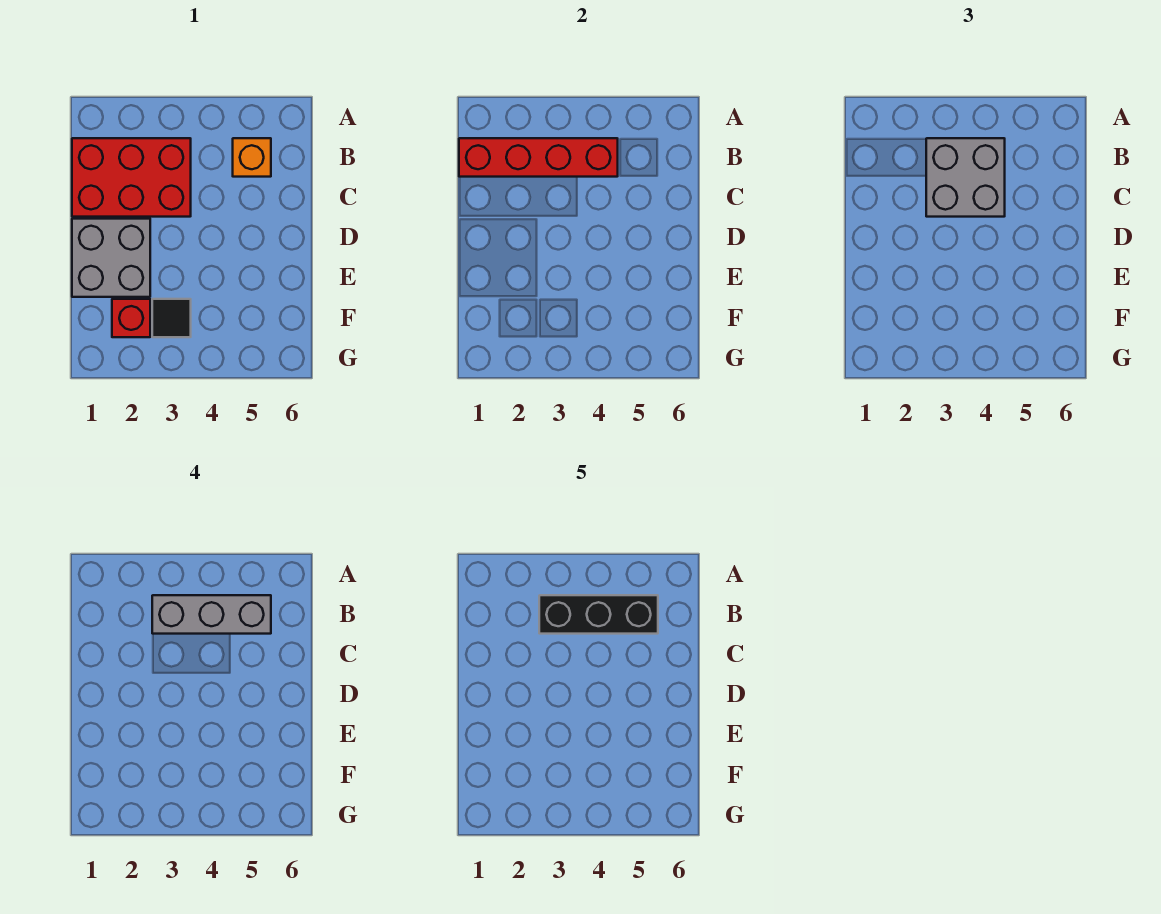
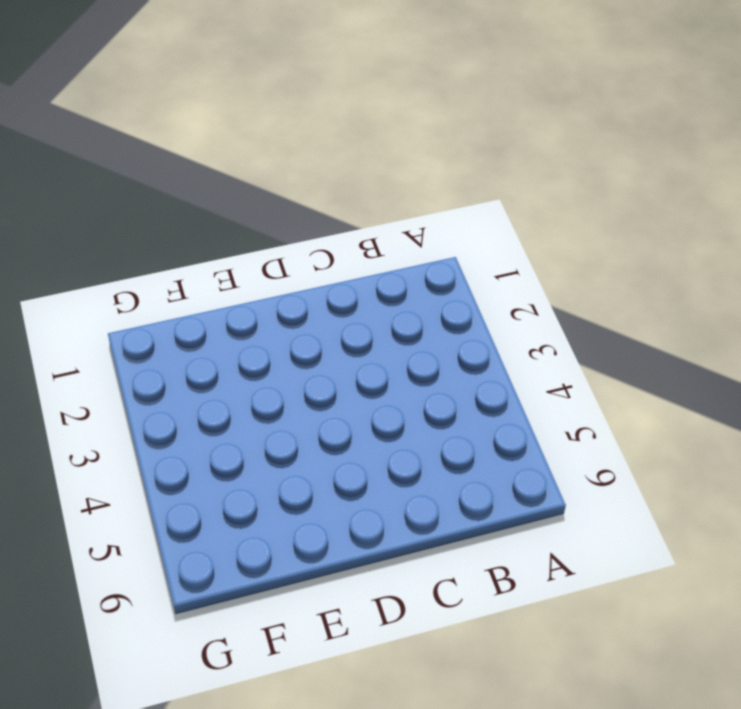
none -> red brick B1:C3 level 1
none -> orange brick B5 level 1

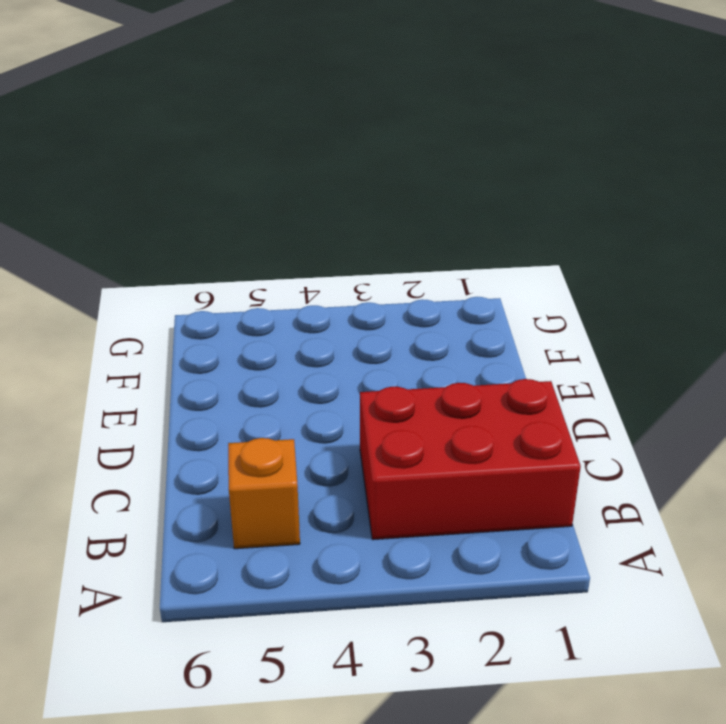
none -> grey brick D1:E2 level 1
none -> red brick F2 level 1

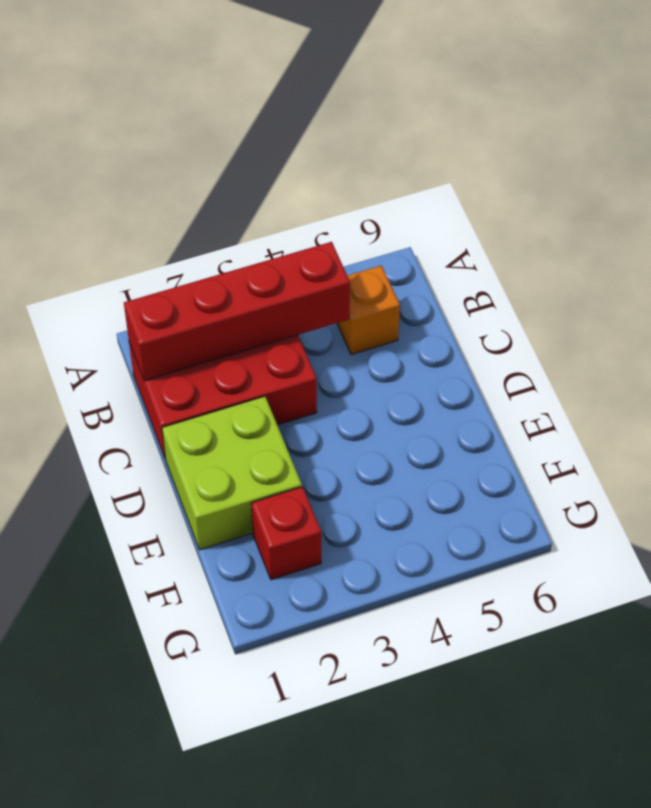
lime brick D1:E2 level 1 -> grey brick D1:E2 level 1
none -> black tile F3 level 1
none -> grey brick B3:C4 level 3

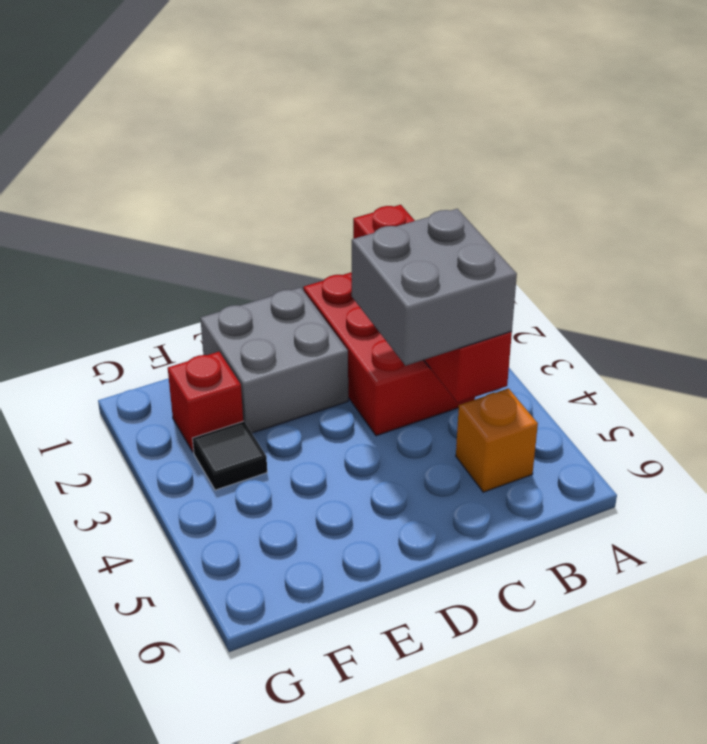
none -> grey brick B3:B5 level 4
none -> black brick B3:B5 level 5

